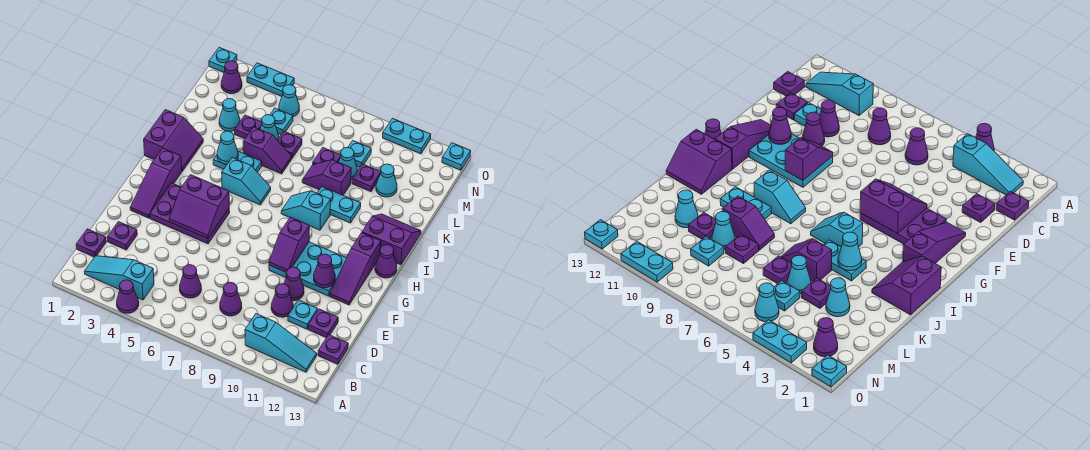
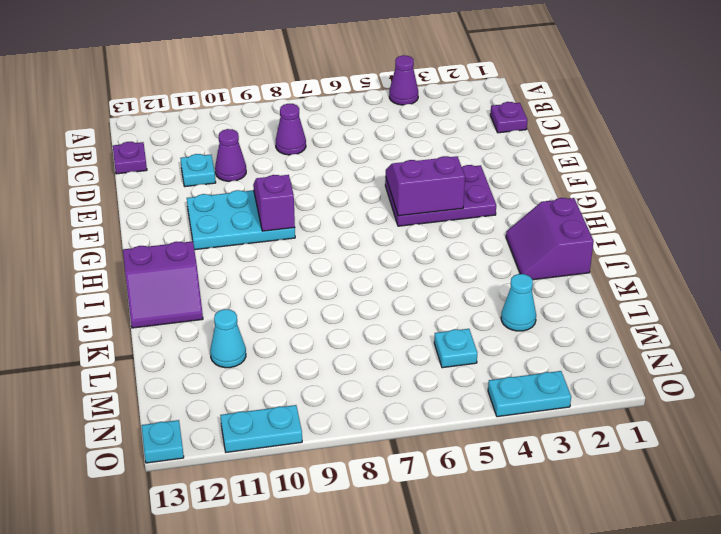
none -> cyan slope B2:B4 level 1 top 4
none -> cyan slope B10:B12 level 1 top 10
none -> purple cone C6 level 1
none -> purple plate D2 level 1

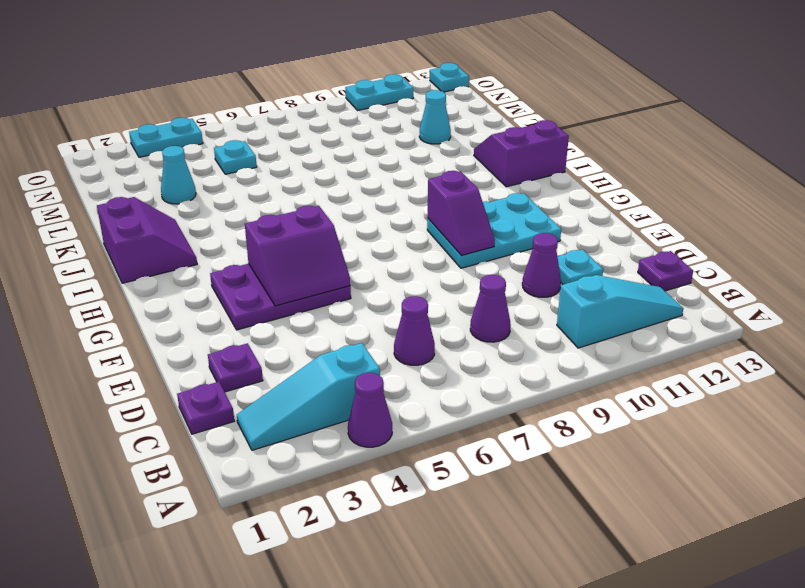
none -> purple plate D12 level 1
none -> purple cone E10 level 1
none -> purple slope F2:H2 level 1 top H
none -> purple slope F12:H12 level 1 top H

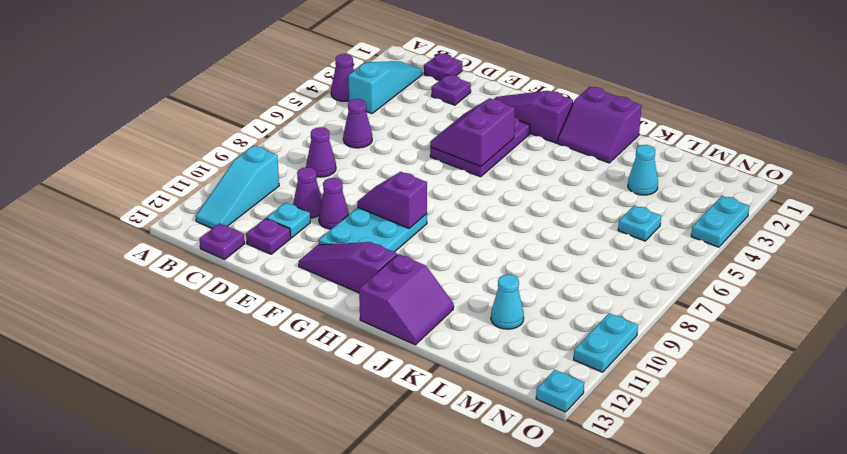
none -> purple cone H13 level 1
none -> cyan slope I5:I6 level 1 top 5
none -> cyan slope I8:I9 level 1 top 9
none -> cyan plate J4:J5 level 1

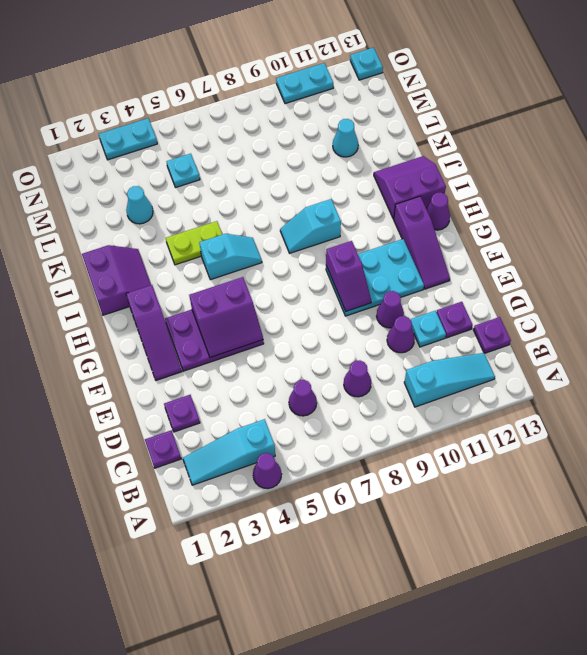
lime plate J4:J5 level 1 -> cyan plate J4:J5 level 1
none -> cyan plate J9:J10 level 1
none -> purple slope K5:K6 level 1 top 5
none -> purple slope K8:K9 level 1 top 9
none -> purple plate L4 level 1

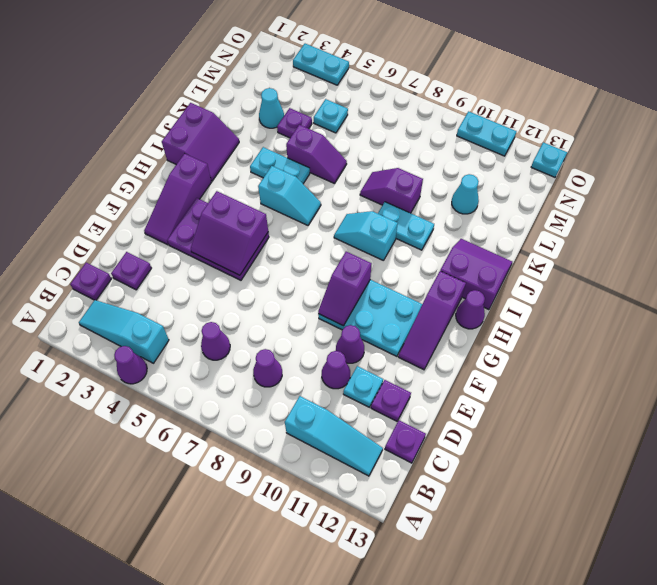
none -> cyan cone L5 level 1
none -> purple plate L6 level 1
none -> purple plate L8 level 1
none -> cyan cone L9 level 1

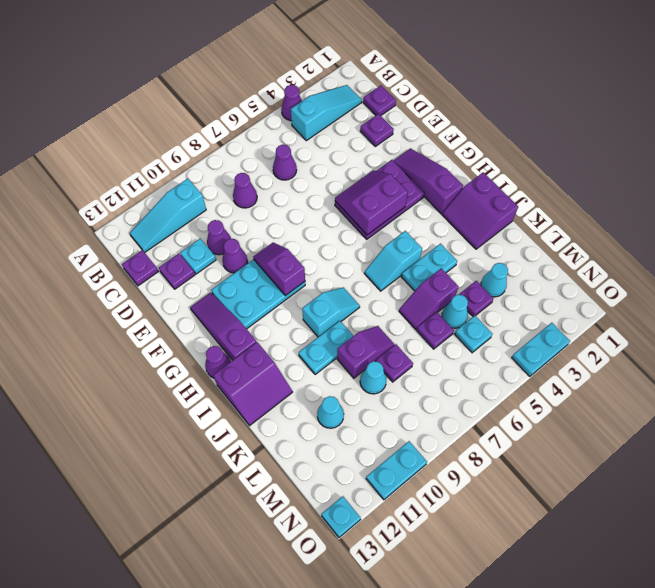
none -> purple plate L10 level 1
none -> cyan plate M9 level 1
none -> purple cone N2 level 1
none -> cyan cone N5 level 1

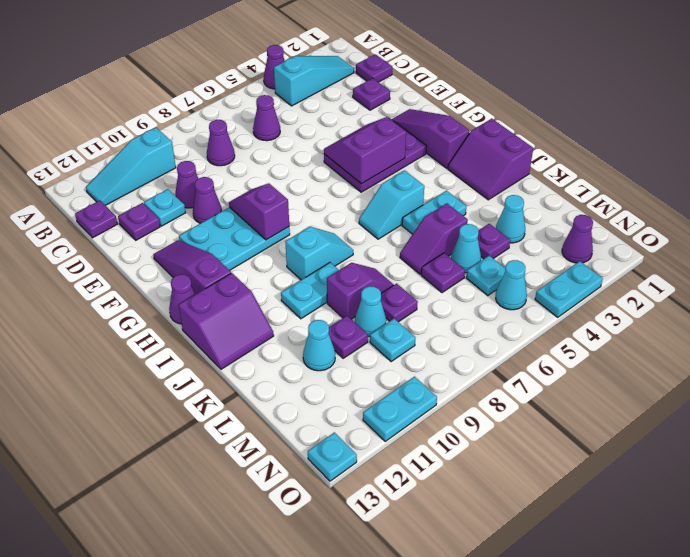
none -> cyan plate O1 level 1
none -> purple cone F11 level 2
none -> cyan cone J4 level 2

